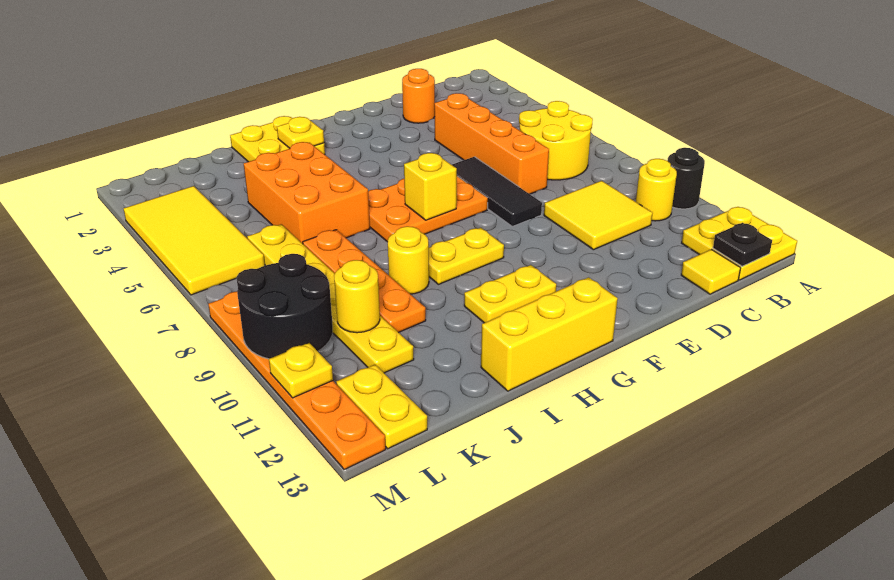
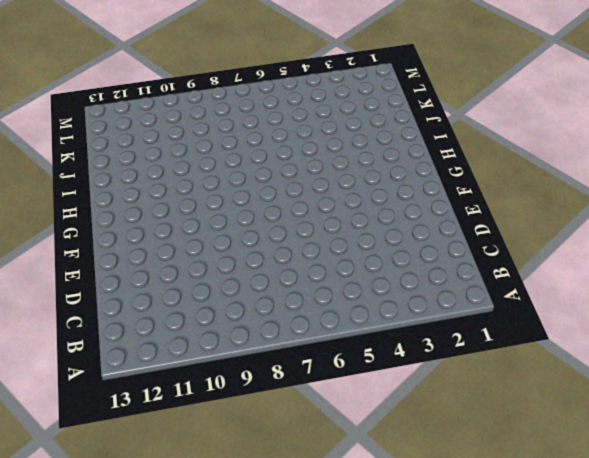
none -> black round brick A10 level 1
none -> yellow plate A12:B13 level 1
none -> yellow round brick B6:C7 level 1

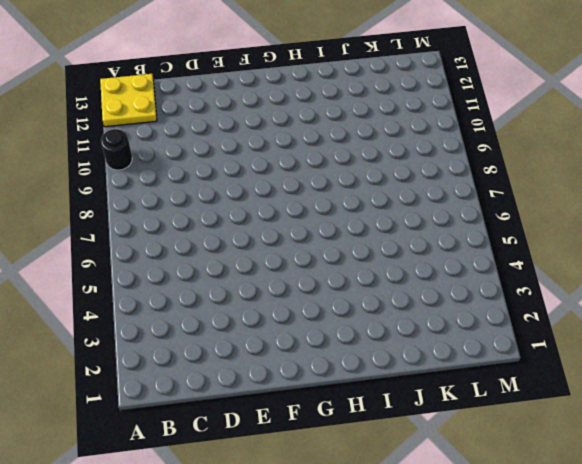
none -> yellow round brick B6:C7 level 1
none -> yellow round brick B10 level 1
none -> yellow tile C9:D10 level 1

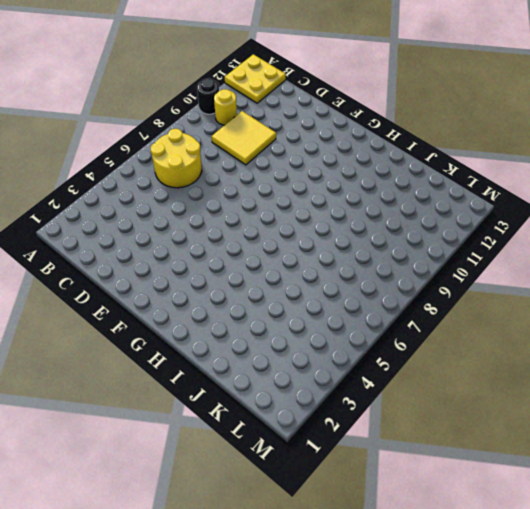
none -> yellow tile C13 level 1
none -> orange round brick D2 level 1
none -> orange brick D4:D7 level 1

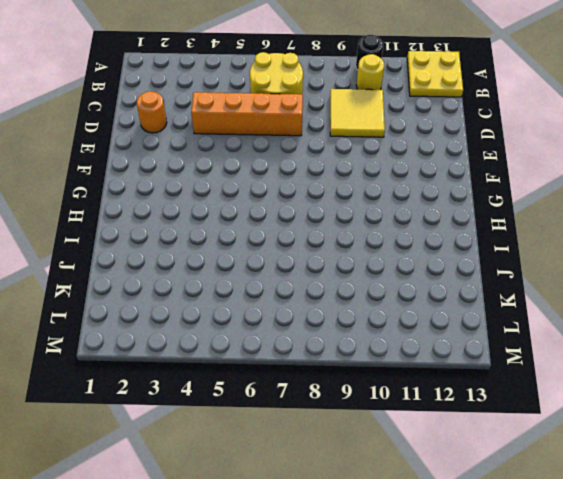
none -> yellow tile C13 level 1
none -> black tile E6:E8 level 1
none -> orange plate F6:H7 level 1

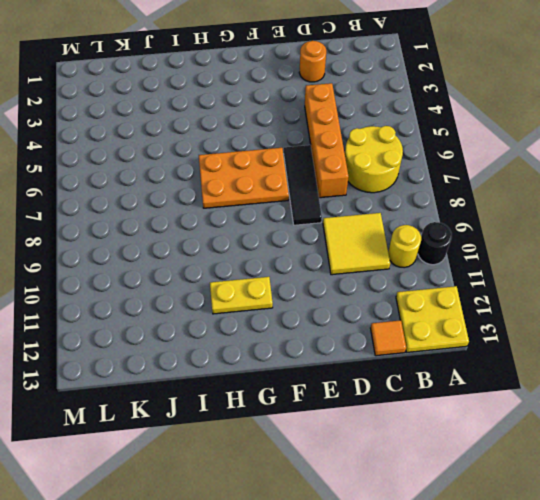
orange tile C13 level 1 -> yellow tile C13 level 1
none -> yellow plate G9:H9 level 1
none -> yellow brick G13:I13 level 1
none -> yellow plate H1:I2 level 1

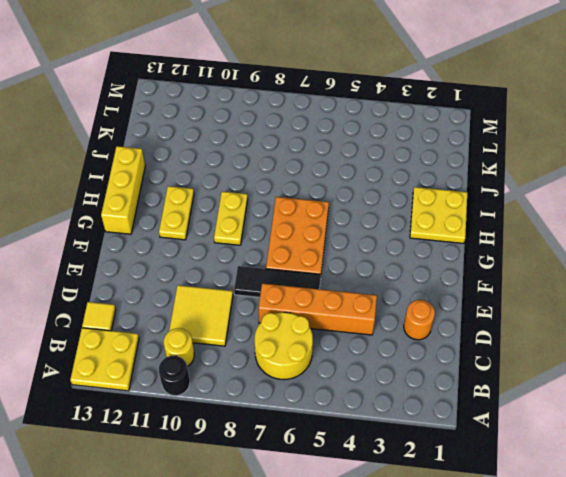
none -> orange brick I4:J6 level 1
none -> yellow round brick I9 level 1
none -> orange plate J7:J10 level 1

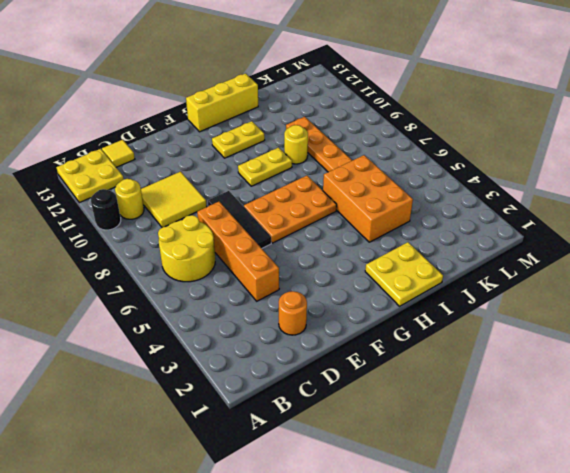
none -> yellow plate K6:K11 level 1
none -> yellow tile L3:M6 level 1
none -> yellow plate L12:L13 level 1

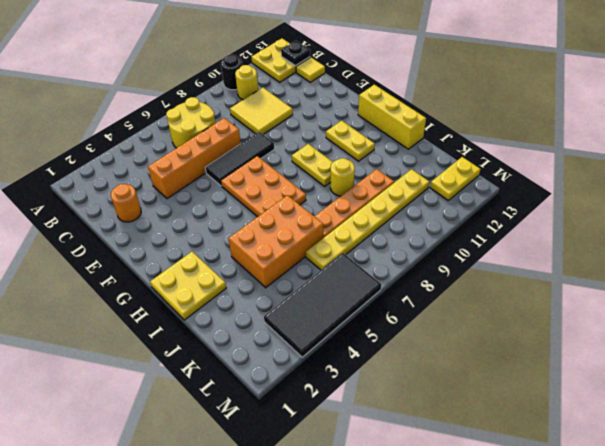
black tile L3:M6 level 1 -> yellow tile L3:M6 level 1
none -> orange plate M8:M13 level 1
none -> yellow brick G7 level 2
none -> yellow plate H2 level 2

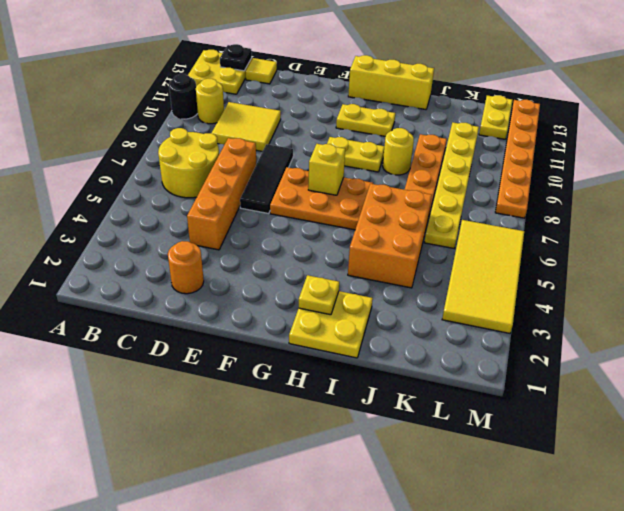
none -> yellow round brick K10 level 2
none -> black round brick L9:M10 level 2
none -> yellow plate M11 level 2

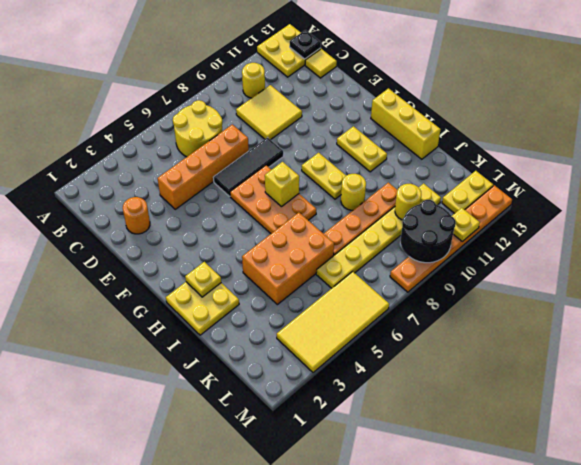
none -> black round brick A10 level 1

